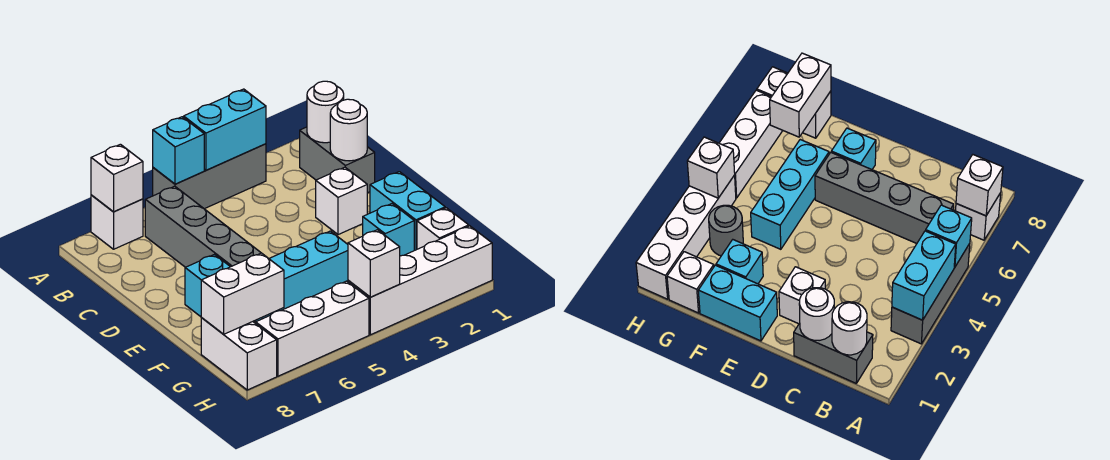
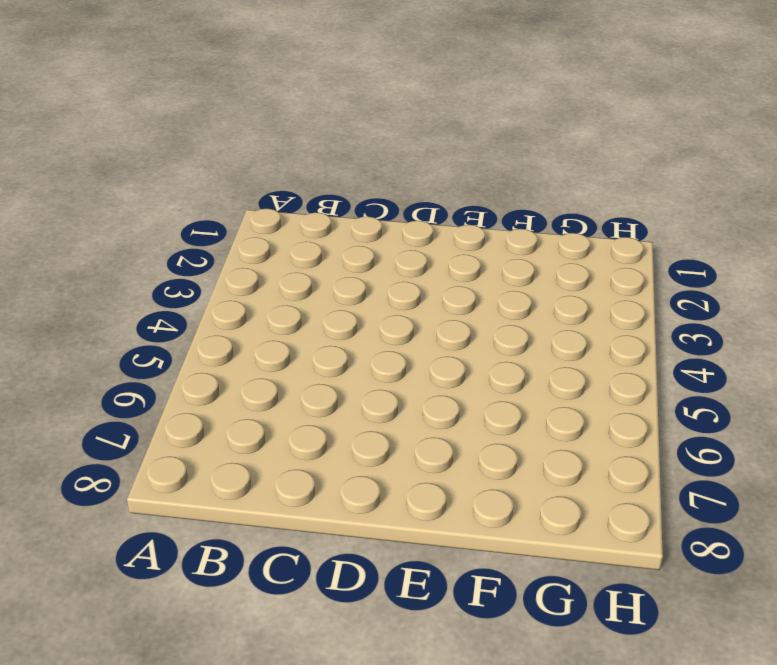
none -> grey brick A3:A5 level 1
none -> white brick A7 level 1
none -> grey brick B1:C1 level 1

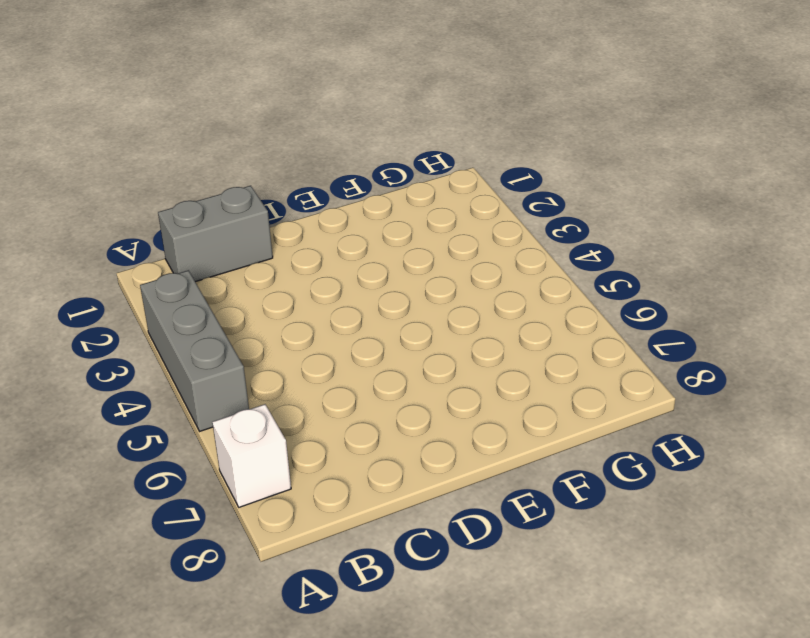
none -> grey brick B6:E6 level 1
none -> white brick D2 level 1
none -> cyan brick E1:F1 level 1

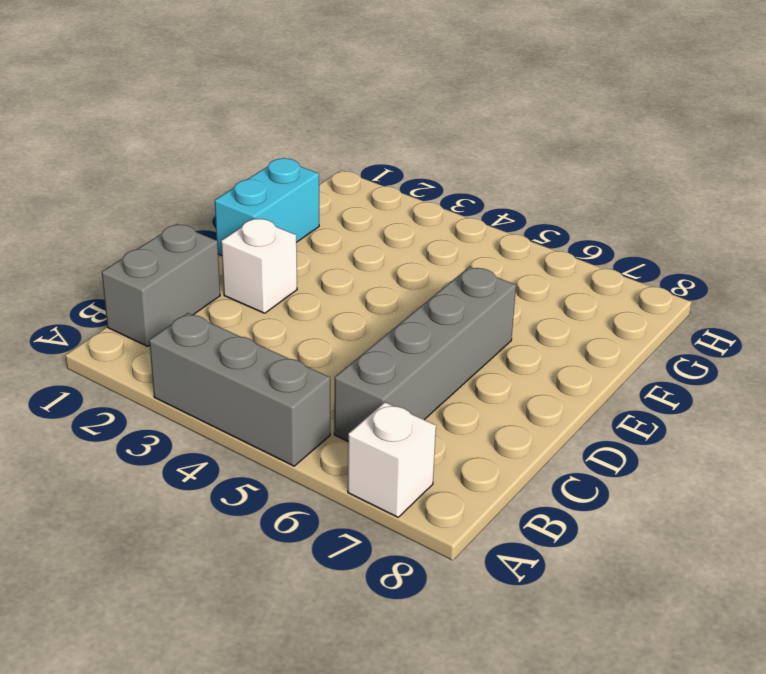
none -> cyan brick E7 level 1
none -> cyan brick F2 level 1
none -> cyan brick F4:F6 level 1

